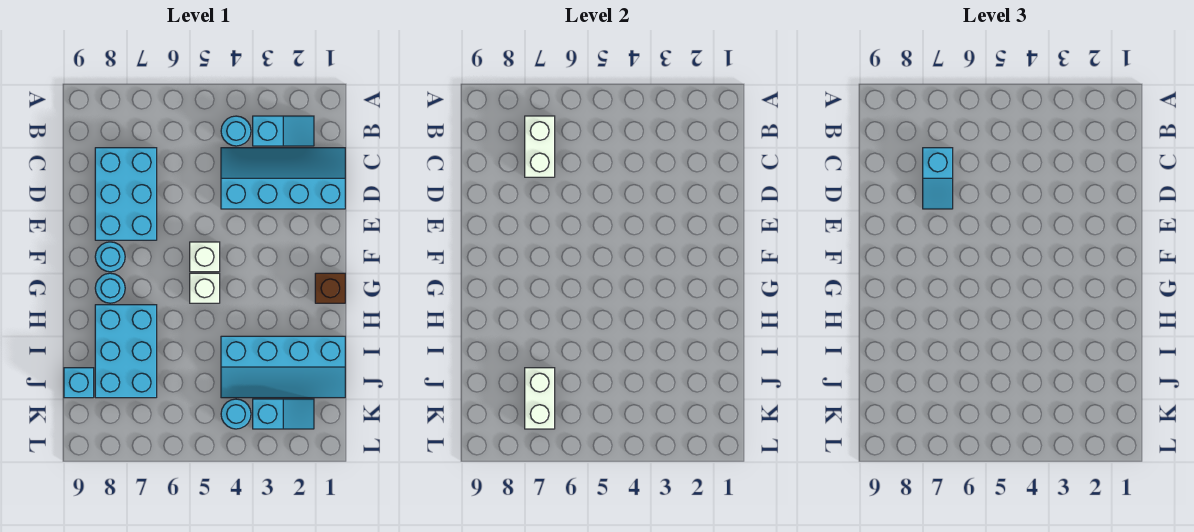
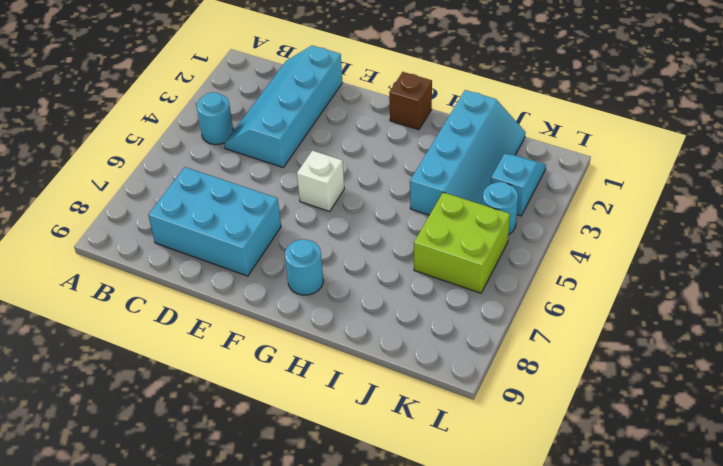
lime brick J5:K6 level 1 -> none
none -> cyan slope B2:B3 level 1 top 3
none -> cyan round brick F8 level 1
none -> white brick G5 level 1

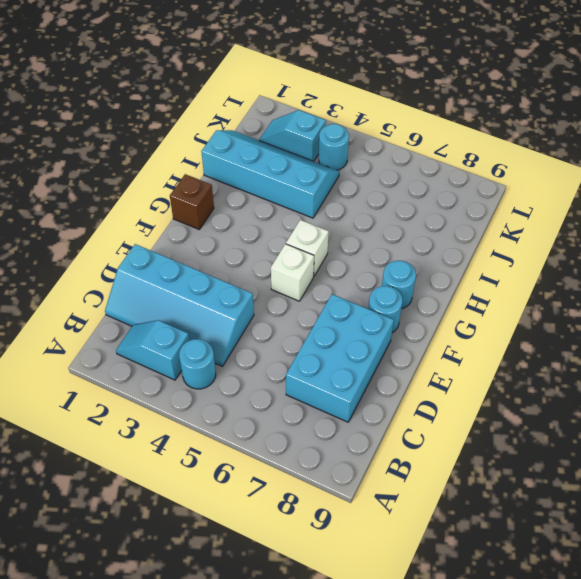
none -> cyan brick H7:J8 level 1
none -> cyan brick J9 level 1
none -> white brick B7:C7 level 2

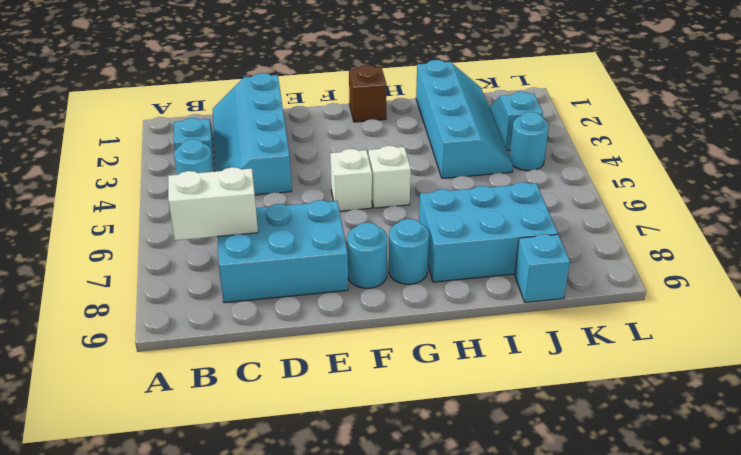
none -> white brick J7:K7 level 2
none -> cyan slope C7:D7 level 3 top C

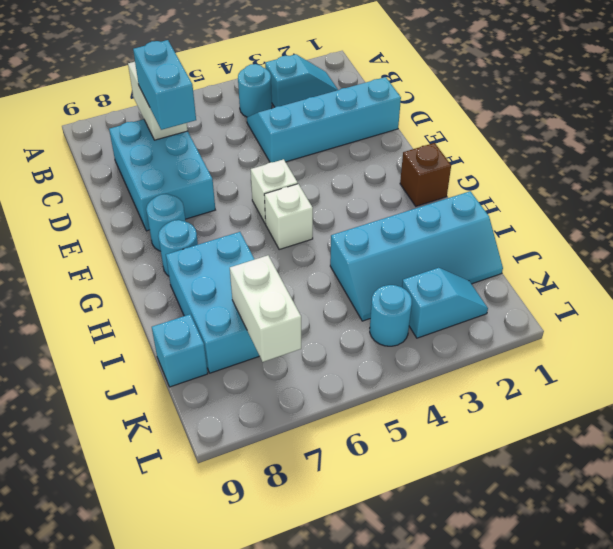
cyan brick C7:D7 level 3 -> cyan slope C7:D7 level 3 top C

